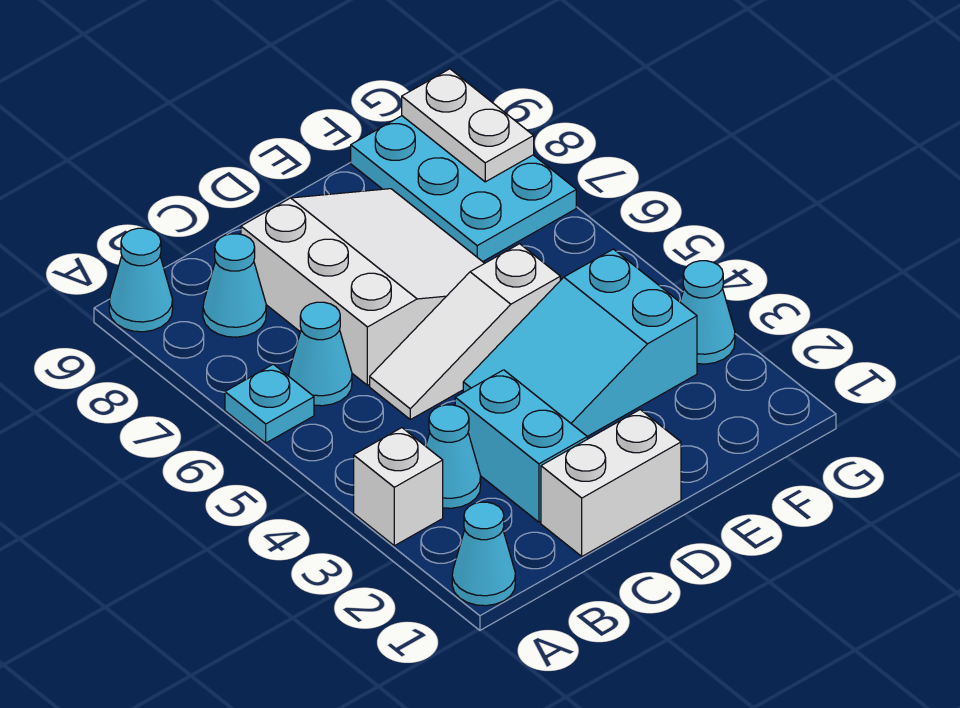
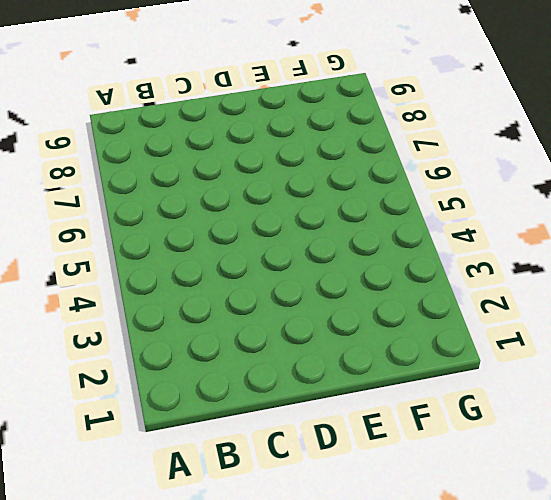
none -> cyan cone A1 level 1
none -> white brick A3 level 1
none -> cyan plate A6 level 1

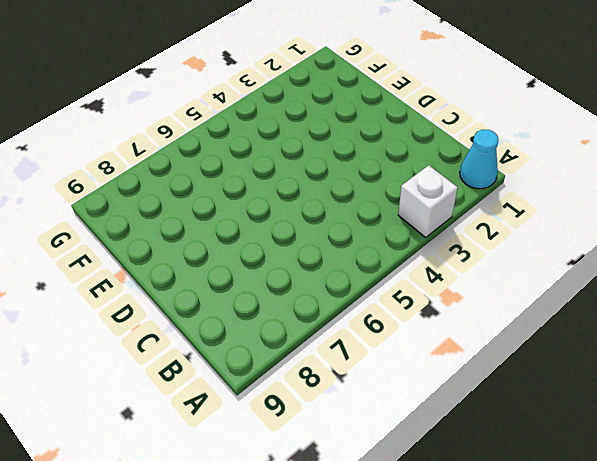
none -> cyan plate A6 level 1
none -> cyan cone A9 level 1
none -> cyan cone B3 level 1

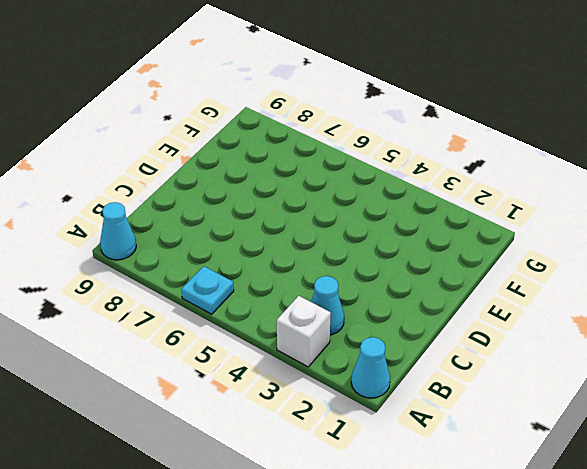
none -> cyan cone B6 level 1
none -> cyan cone B8 level 1
none -> white brick C1:D1 level 1

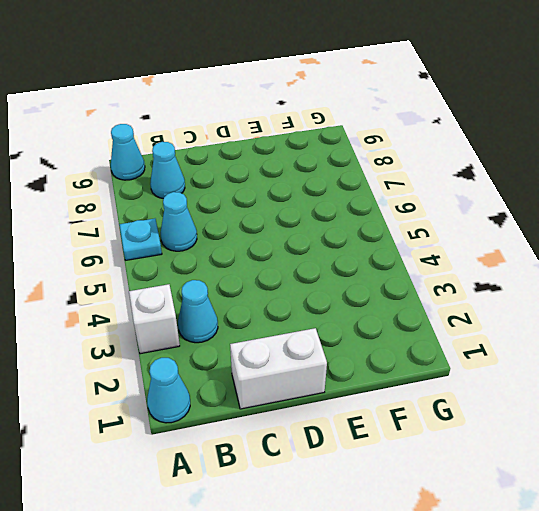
none -> cyan brick C2:C3 level 1
none -> white slope C5:E5 level 1 top E
none -> white slope C6:E8 level 1 top C

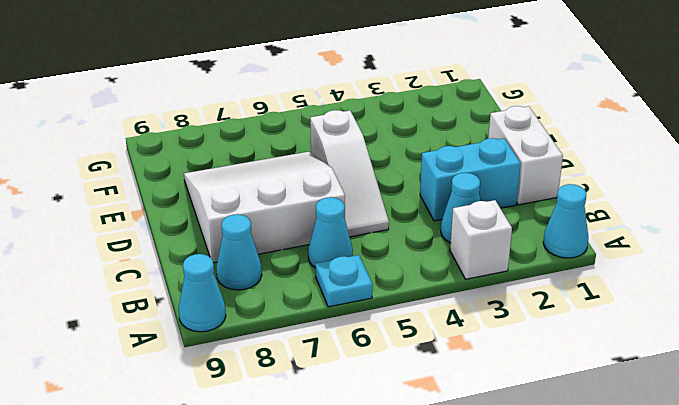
none -> cyan slope D3:F4 level 1 top F
none -> cyan plate F7:G9 level 1
none -> cyan cone G3 level 1

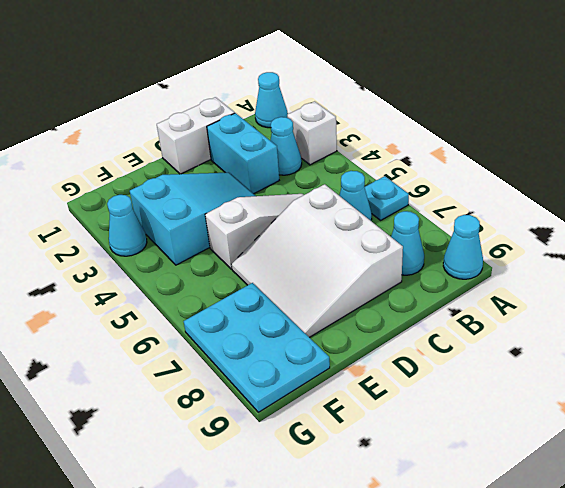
none -> white plate G8:G9 level 2

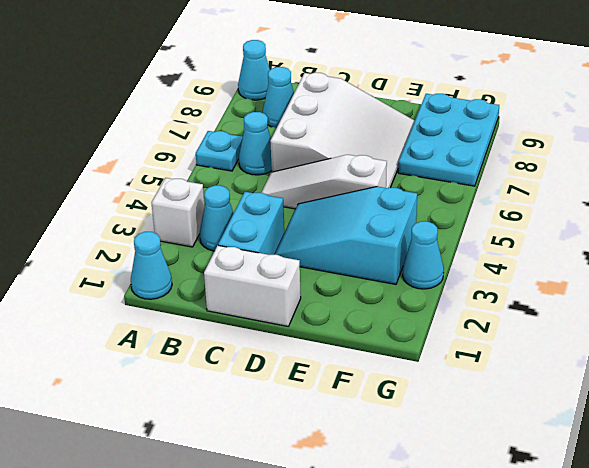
none -> white plate G8:G9 level 2

